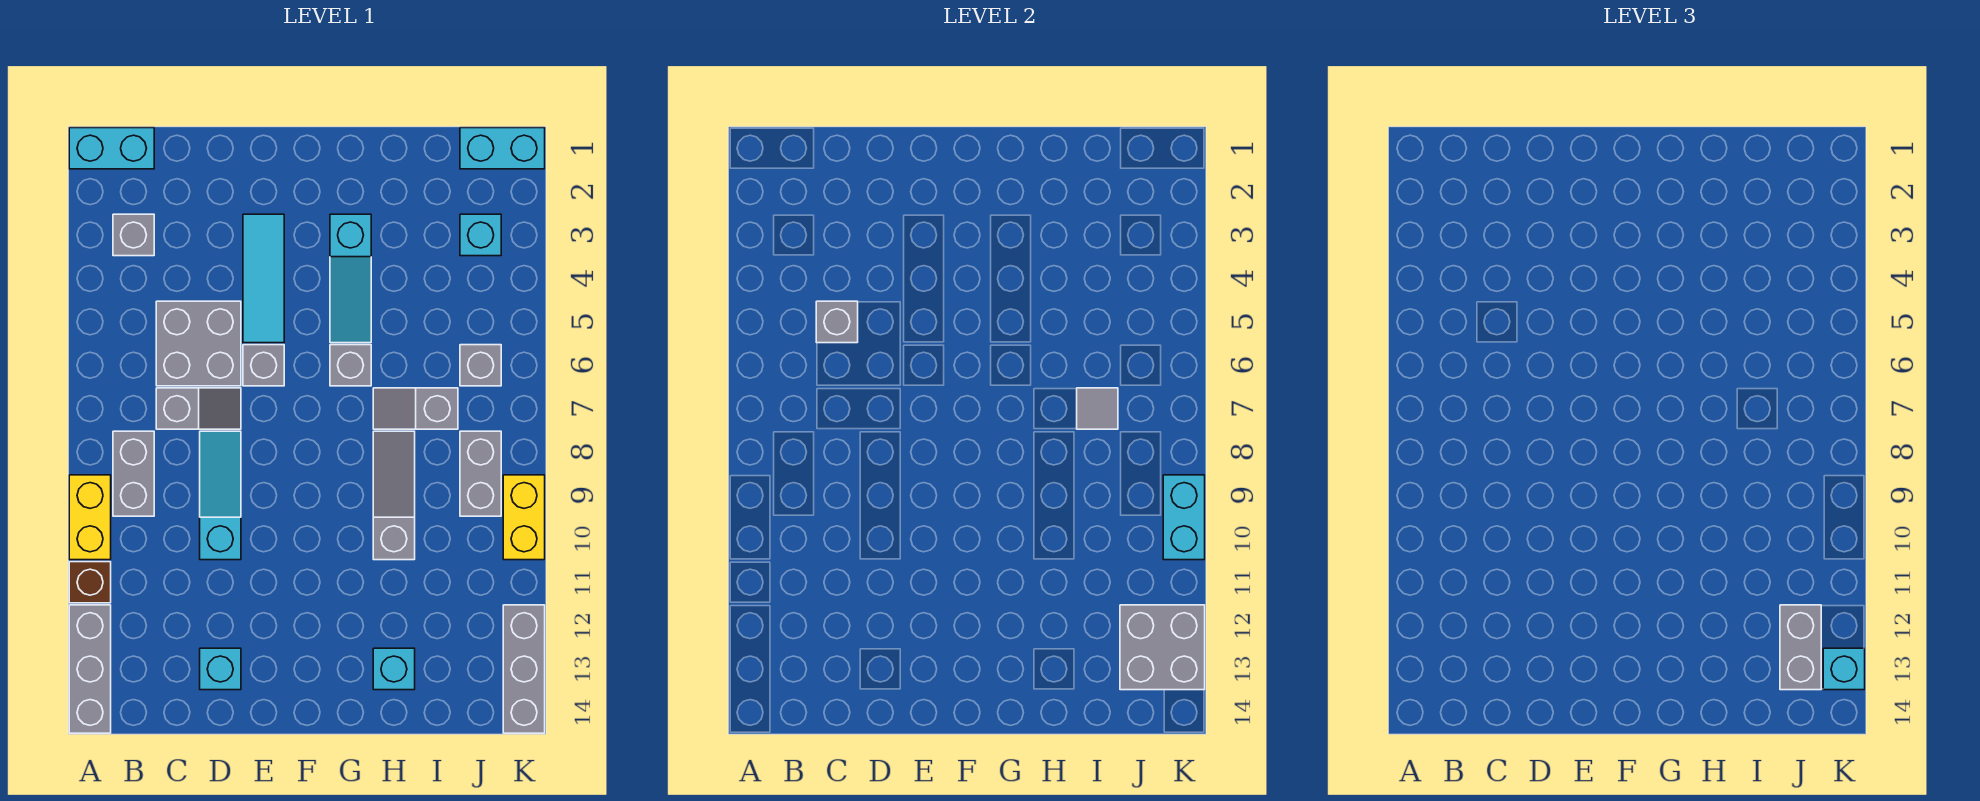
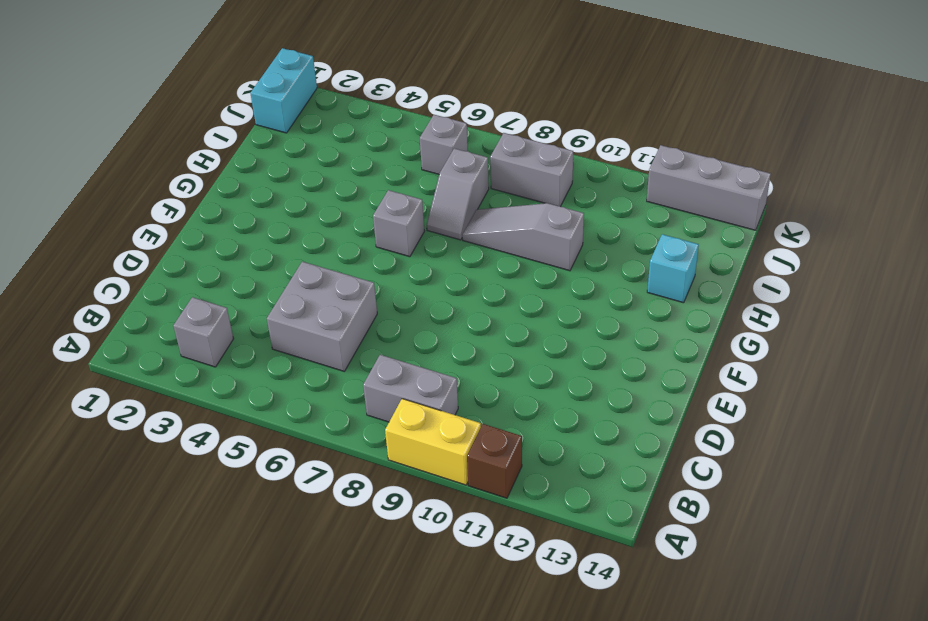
none -> cyan brick A1:B1 level 1
none -> grey brick A12:A14 level 1
none -> grey slope C7:D7 level 1 top C

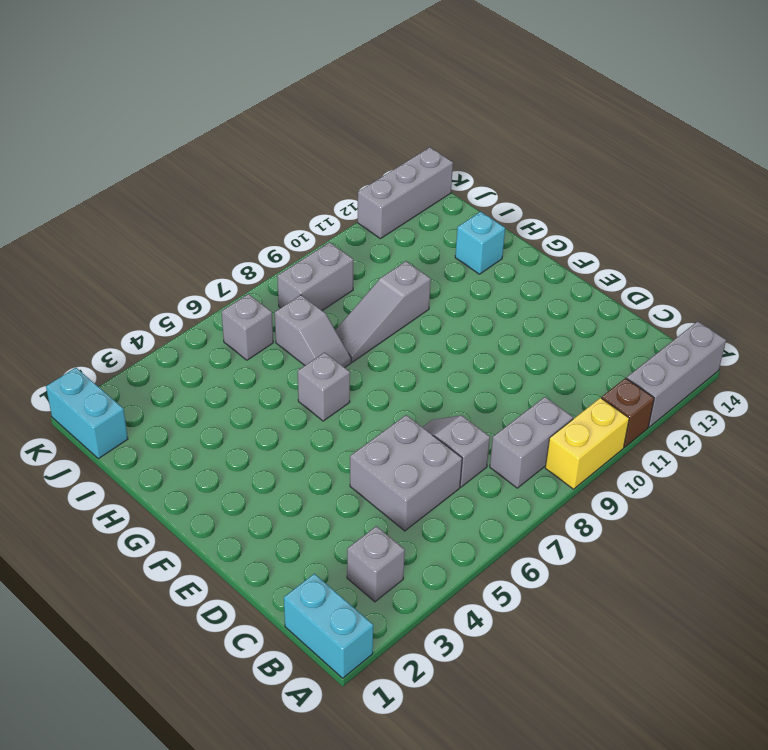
none -> cyan slope D8:D10 level 1 top 10
none -> cyan brick D13 level 1
none -> cyan tile E3:E5 level 1

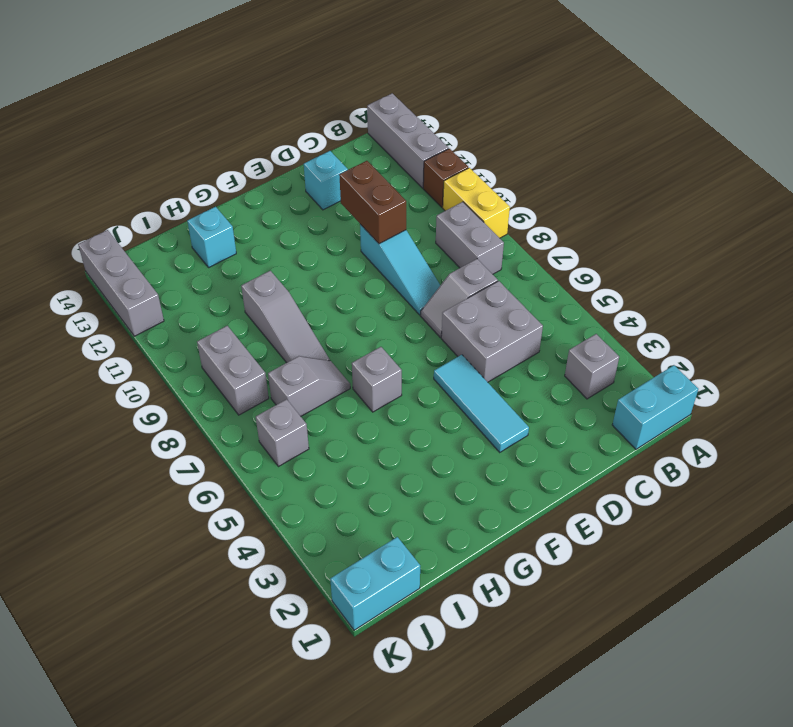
brown brick D10:D11 level 2 -> none
none -> grey brick E6 level 1
none -> cyan slope G3:G5 level 1 top 3
none -> cyan brick J3 level 1

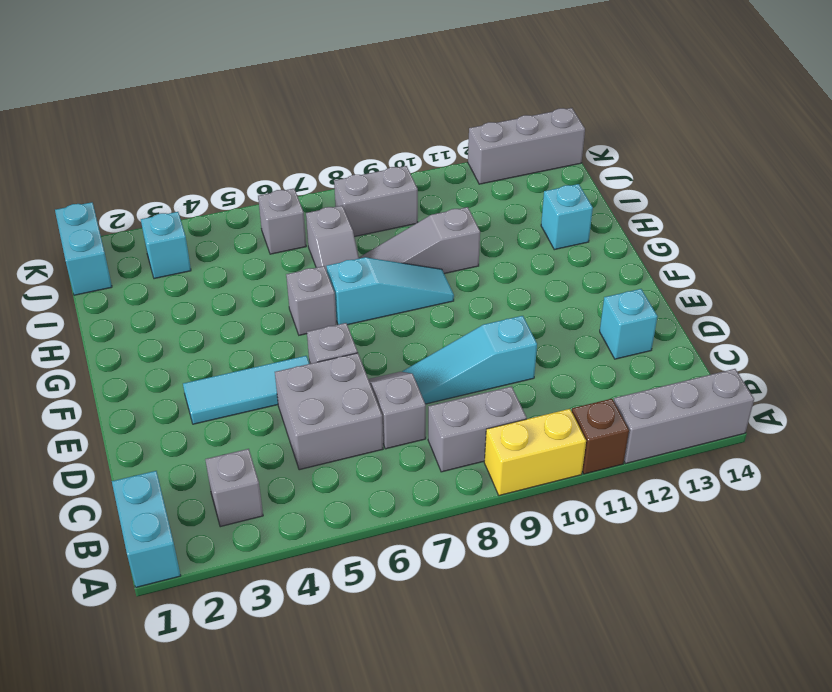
cyan slope G7:G9 level 1 top 7 -> cyan slope G3:G5 level 1 top 3
none -> yellow brick K9:K10 level 1
none -> grey brick C5 level 2
none -> grey tile I7 level 2

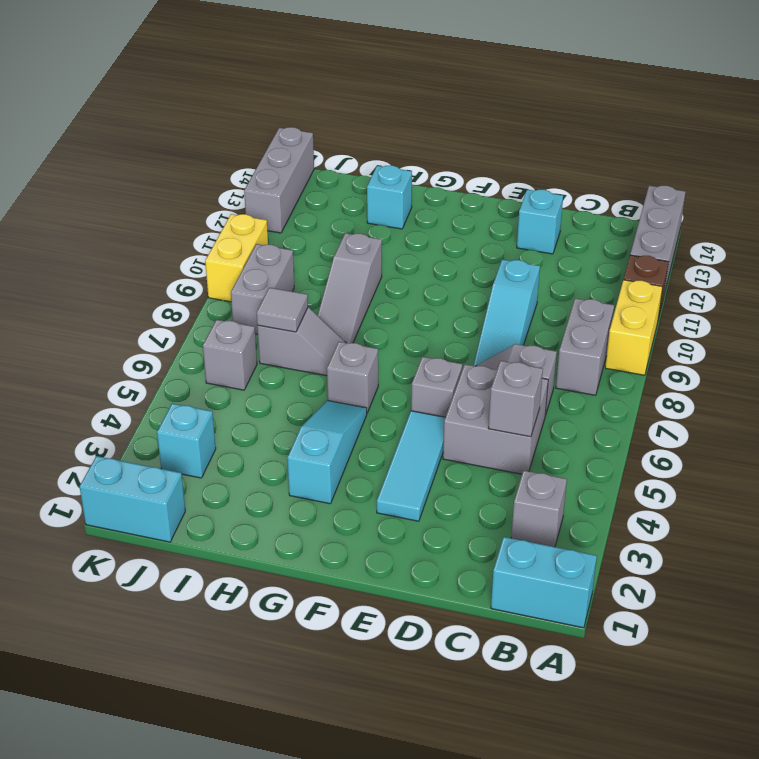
none -> grey brick J12:K13 level 2
none -> cyan brick K9:K10 level 2
none -> grey brick J12:J13 level 3

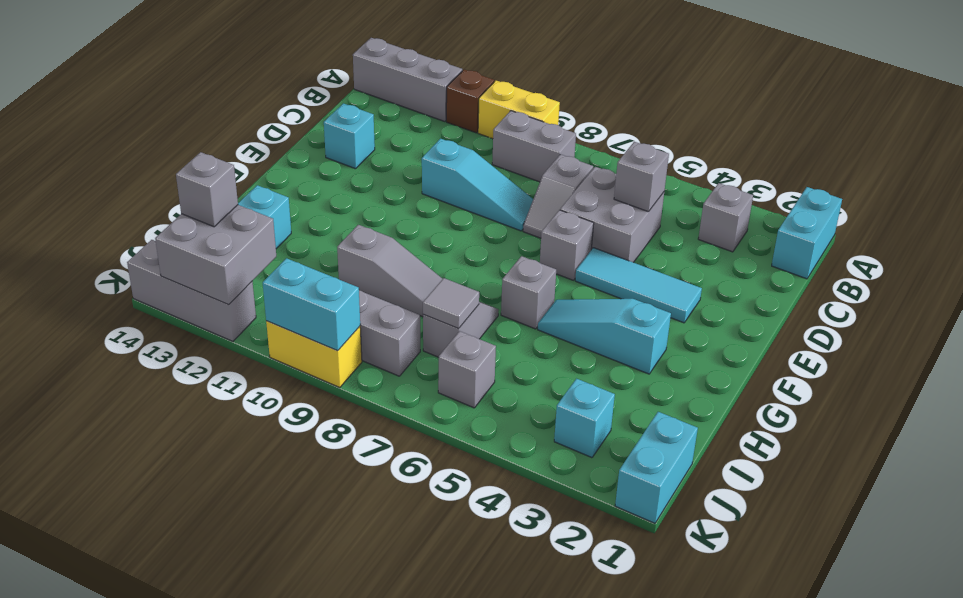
grey brick J13 level 3 -> grey brick J12:J13 level 3
none -> cyan brick K13 level 3

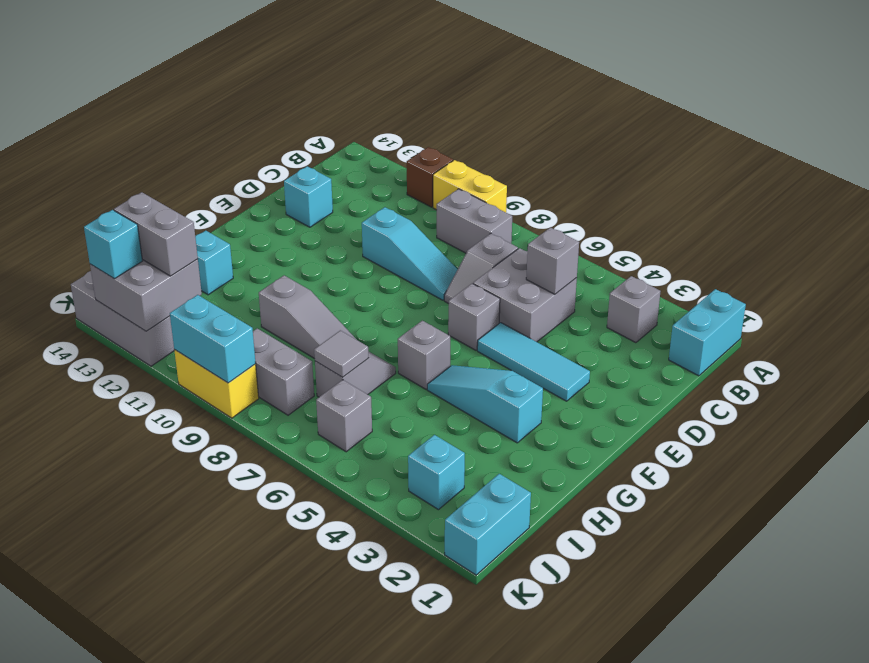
none -> grey brick A12:A14 level 1

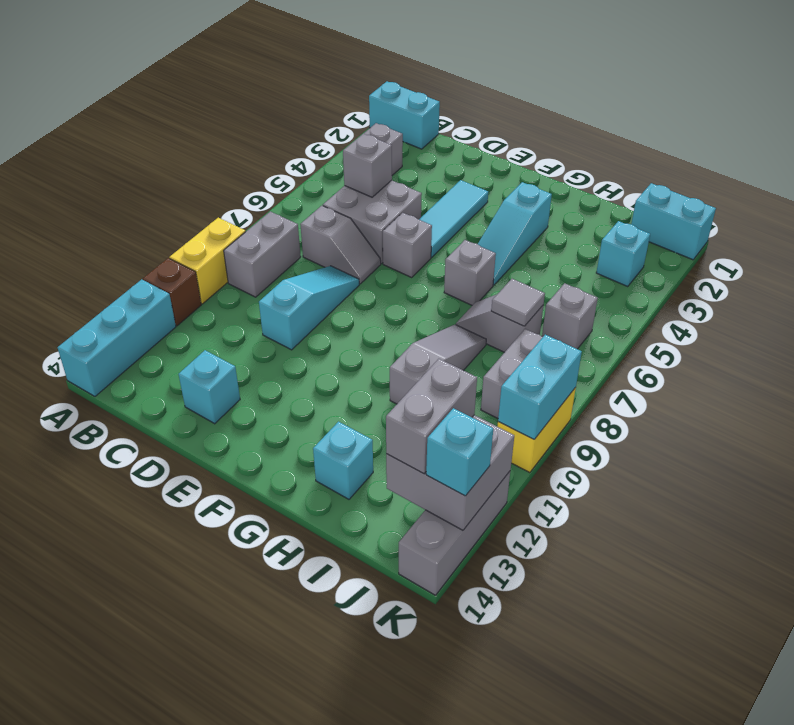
cyan brick A12:A14 level 1 -> grey brick A12:A14 level 1

